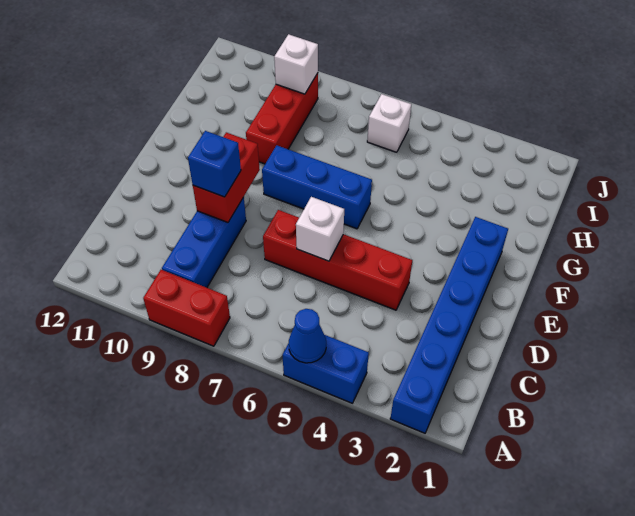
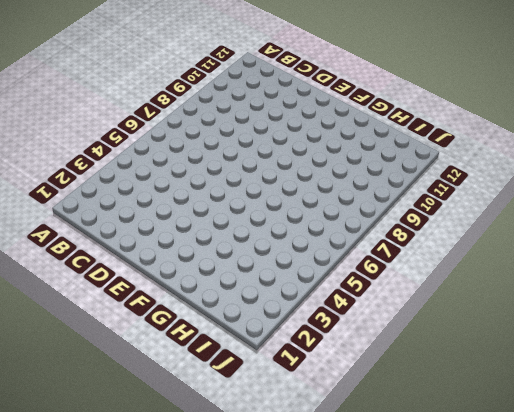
none -> blue brick A2:F2 level 1
none -> blue brick A4:A5 level 1
none -> red brick A8:A9 level 1

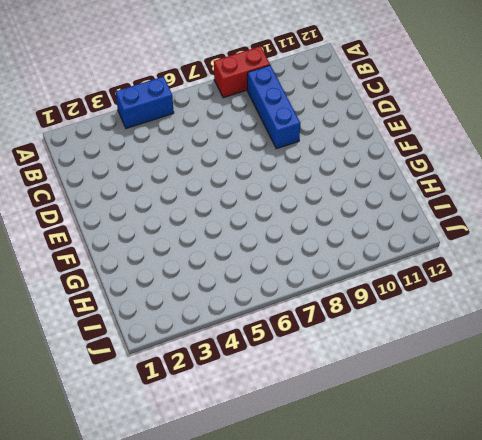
none -> blue brick A2:F2 level 1
none -> red brick D4:D7 level 1
none -> blue brick F6:F8 level 1

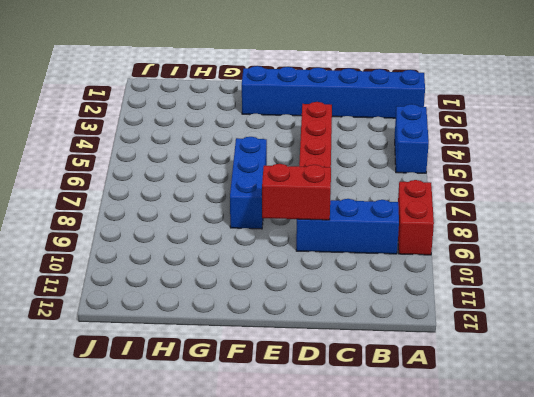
none -> red brick G9:I9 level 1
none -> white brick I6 level 1
none -> blue cone A5 level 2

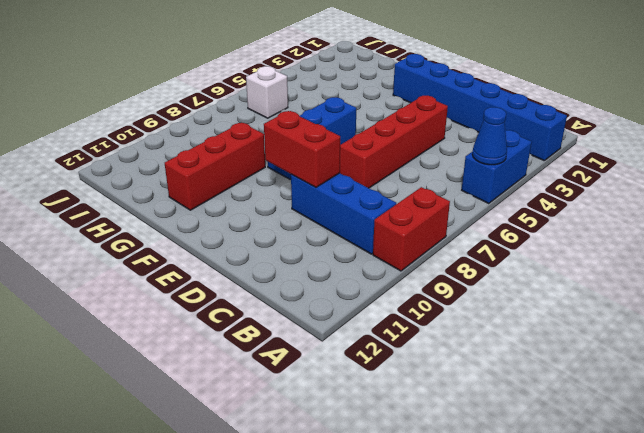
red brick G9:G11 level 1 -> red brick G9:I9 level 1
none -> white brick D6 level 2
none -> white brick I9 level 2
none -> blue brick D9 level 3

